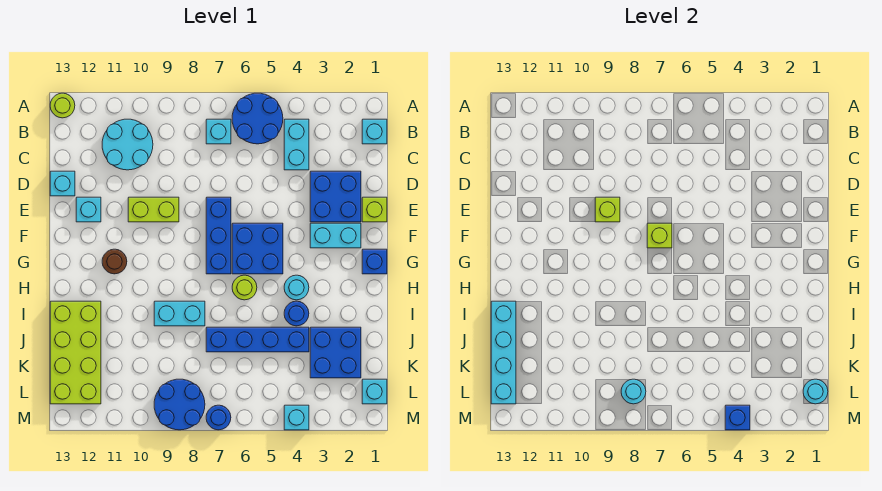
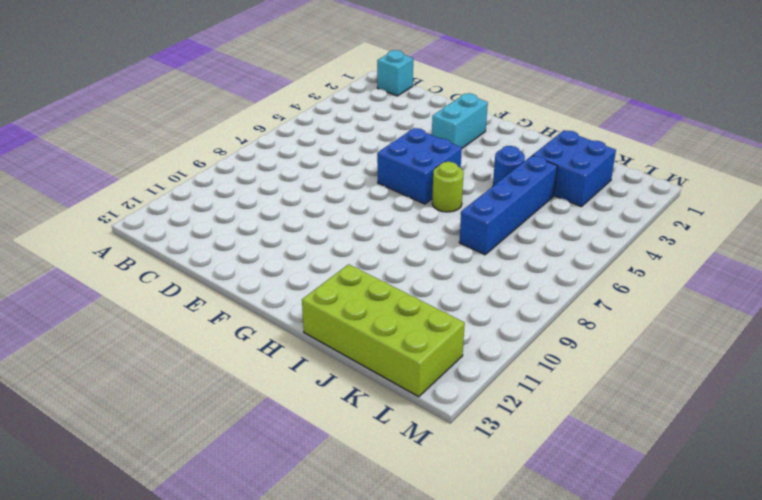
none -> blue round brick A5:B6 level 1
none -> lime round brick A13 level 1
none -> cyan brick B4:C4 level 1
none -> cyan brick B7 level 1

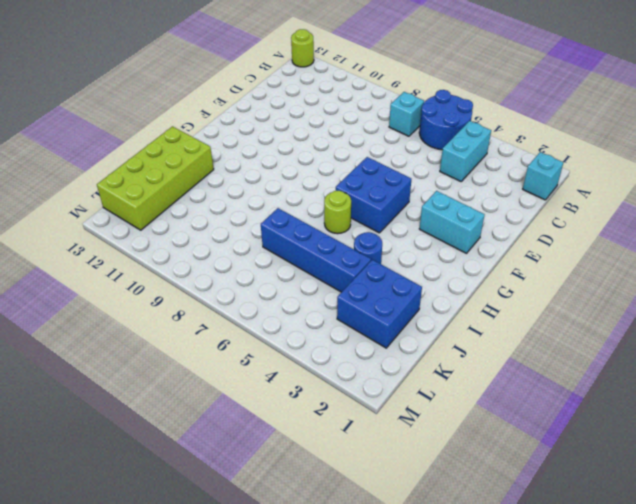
none -> cyan round brick B10:C11 level 1
none -> blue brick D2:E3 level 1
none -> cyan brick D13 level 1
none -> lime brick E1 level 1

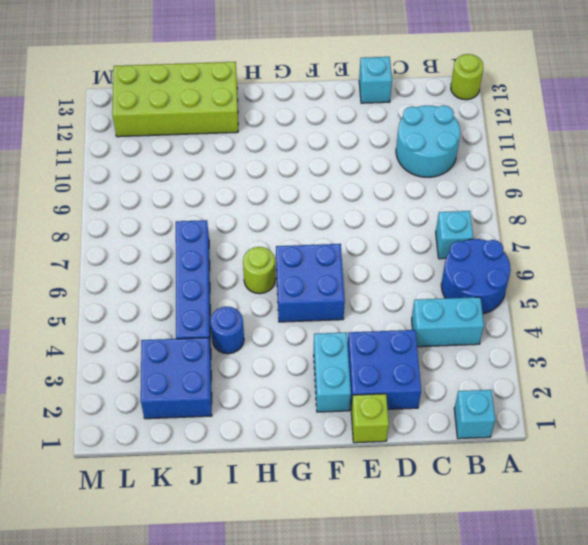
none -> blue brick E7:G7 level 1
none -> lime brick E9:E10 level 1
none -> cyan brick E12 level 1
none -> blue brick G1 level 1

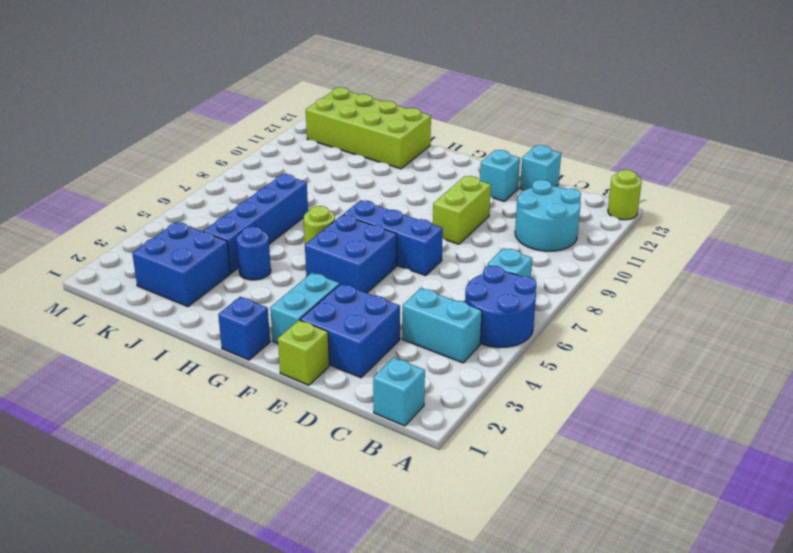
none -> brown round brick G11 level 1
none -> cyan round brick H4 level 1
none -> cyan brick I8:I9 level 1
none -> cyan brick L1 level 1

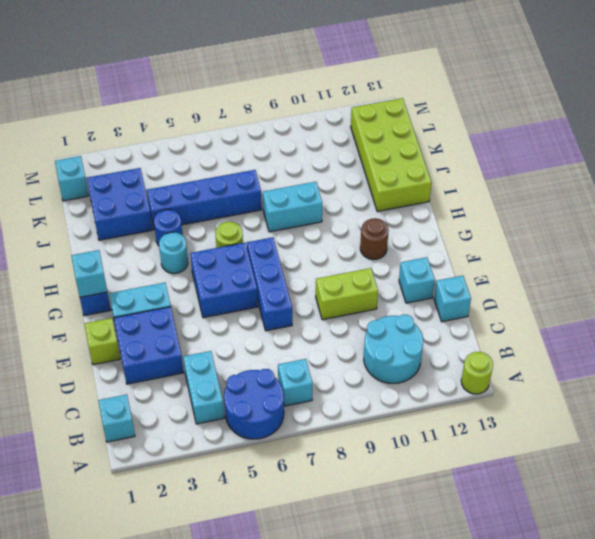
cyan brick G1 level 2 -> cyan brick M4 level 1
none -> blue round brick L8:M9 level 1
none -> blue round brick M7 level 1
none -> lime brick E9 level 2
none -> lime brick F7 level 2

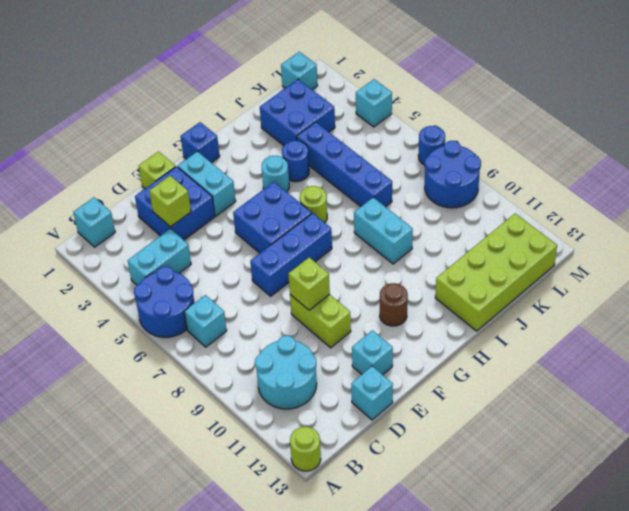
lime brick D3 level 2 -> lime brick F7 level 2
none -> cyan brick I13:L13 level 2
none -> cyan round brick L1 level 2
none -> cyan round brick L8 level 2
none -> blue brick M4 level 2

